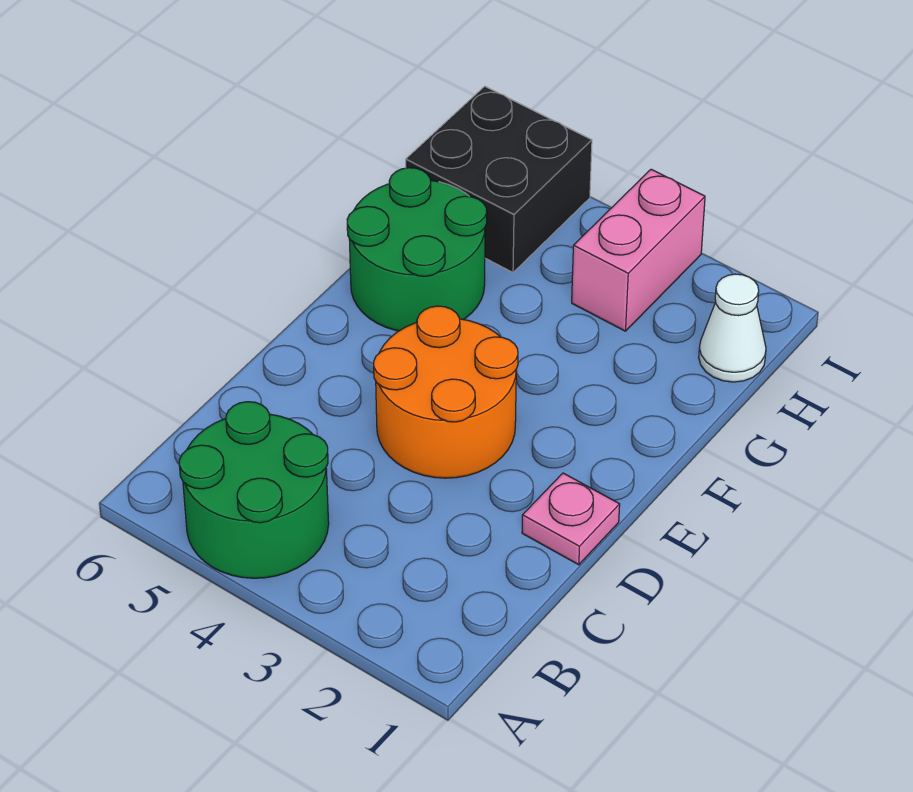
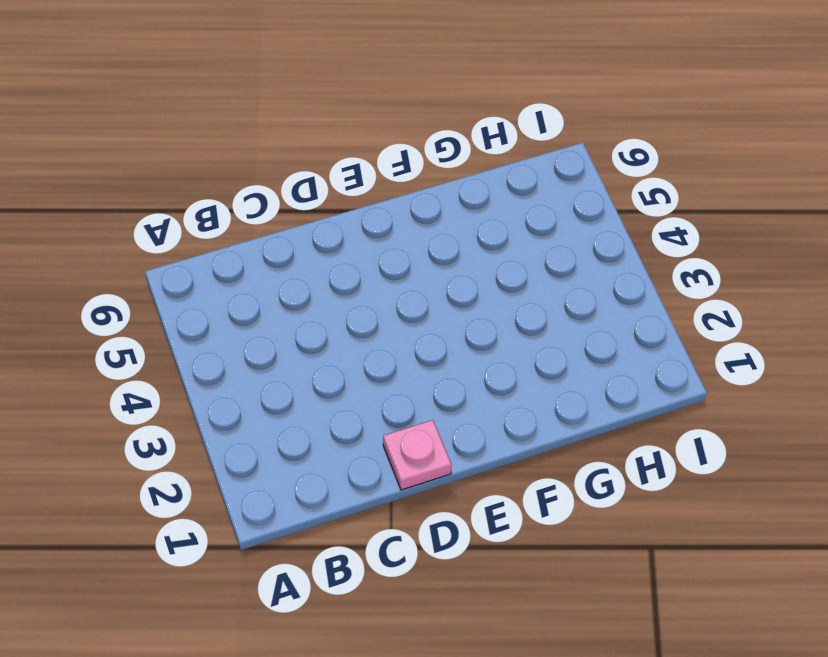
none -> green round brick A4:B5 level 1
none -> orange round brick D3:E4 level 1

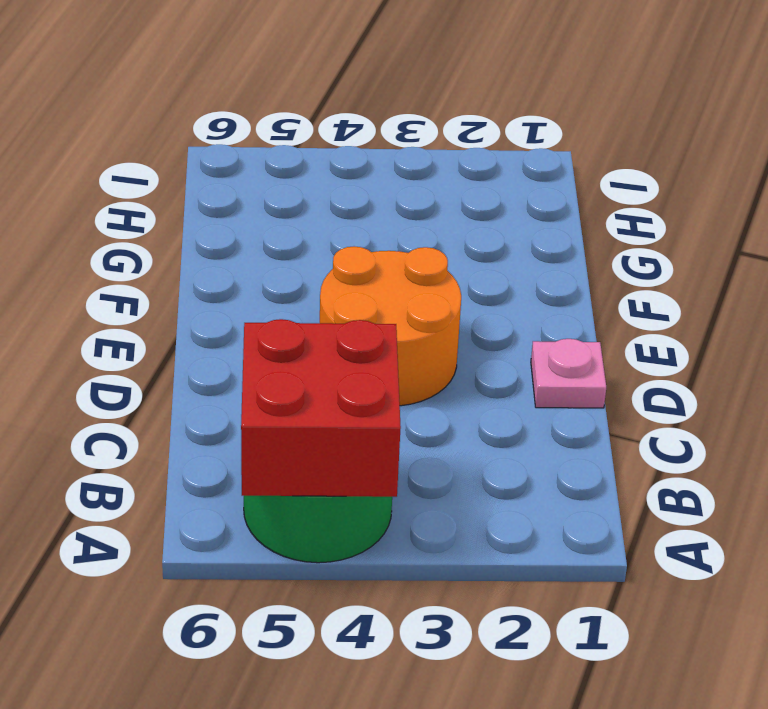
red brick A4:B5 level 2 -> none
none -> green round brick F5:G6 level 1
none -> white cone H1 level 1

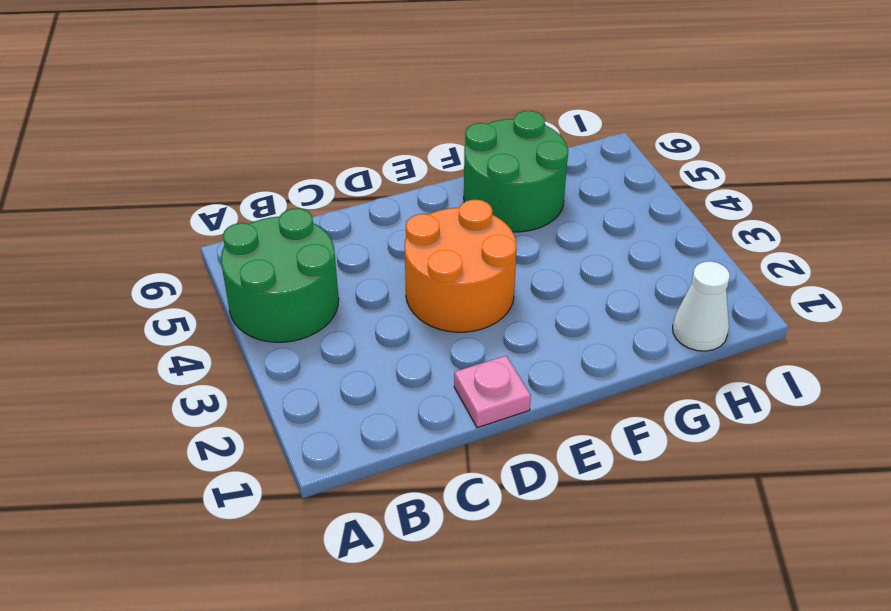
none -> pink brick H3:I3 level 1
none -> black brick H5:I6 level 1

